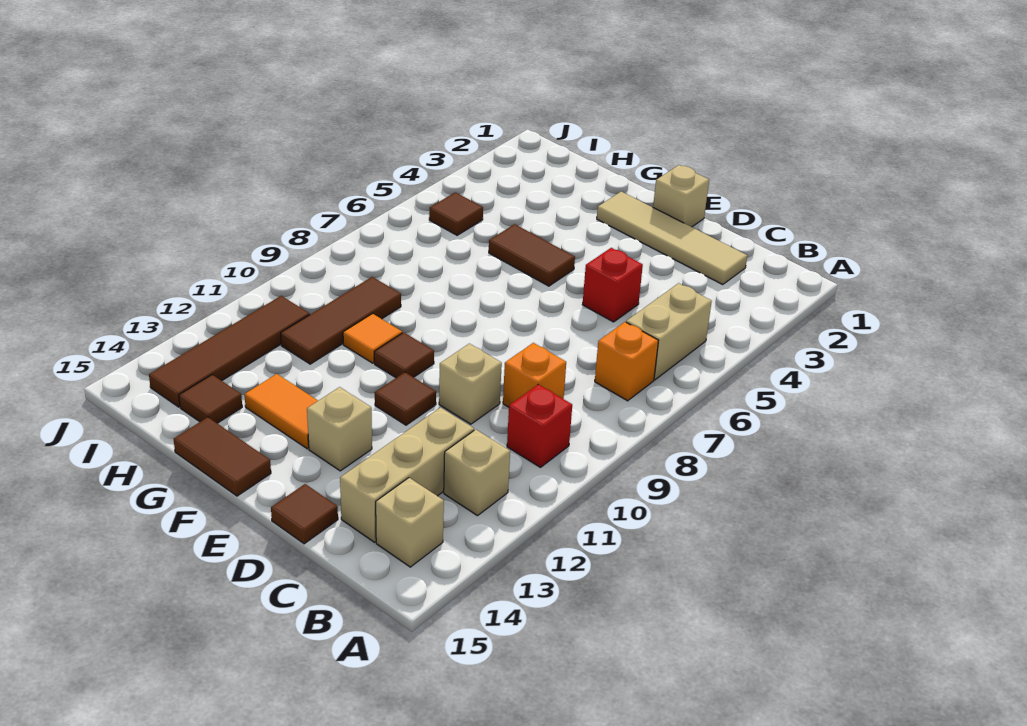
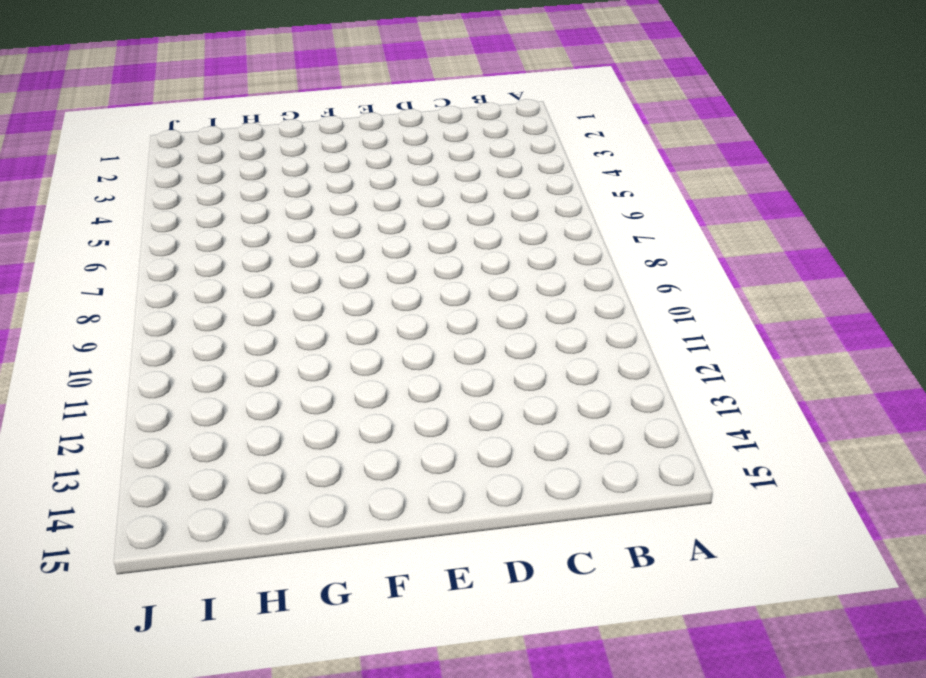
none -> tan brick B5:B6 level 1
none -> orange brick B7 level 1
none -> red brick B10 level 1

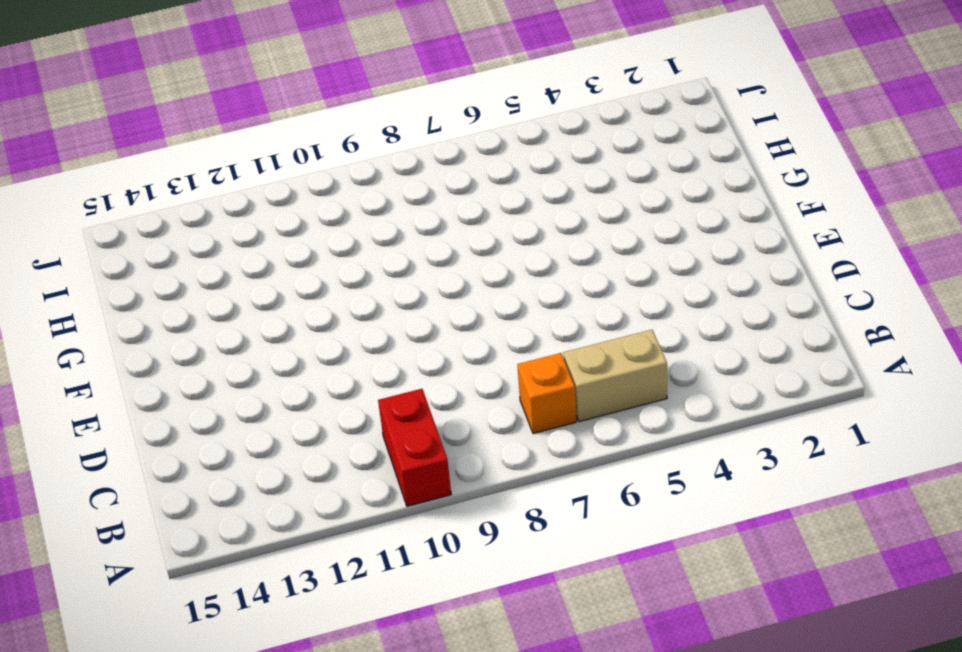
red brick A10:B10 level 1 -> red brick B10 level 1
none -> tan brick B12 level 1
none -> tan brick B14 level 1
none -> tan tile C2:F2 level 1

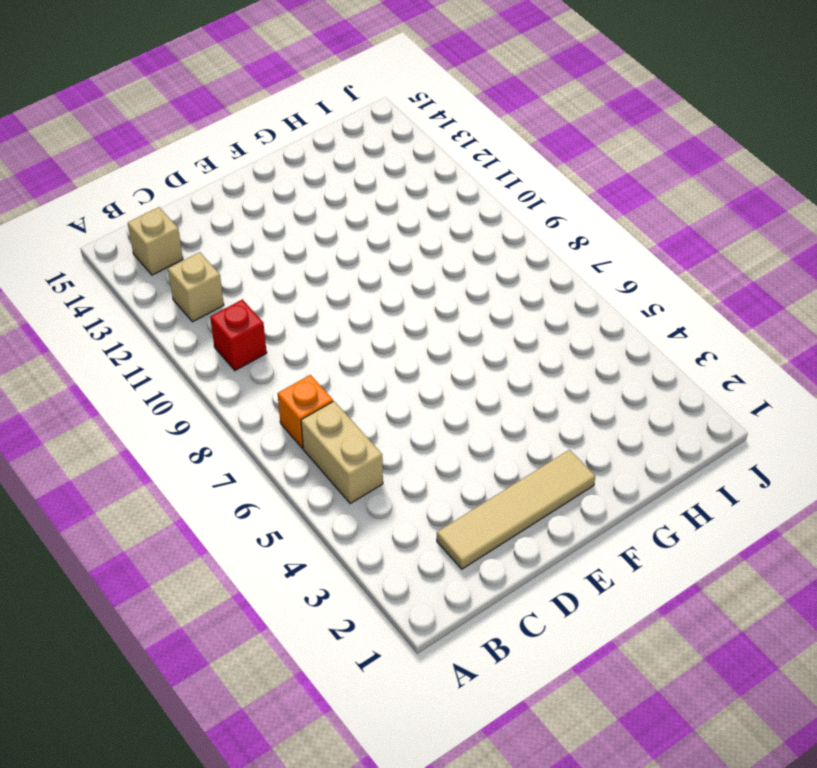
none -> orange brick C9 level 1
none -> tan brick C12:C14 level 1
none -> red brick D5 level 1

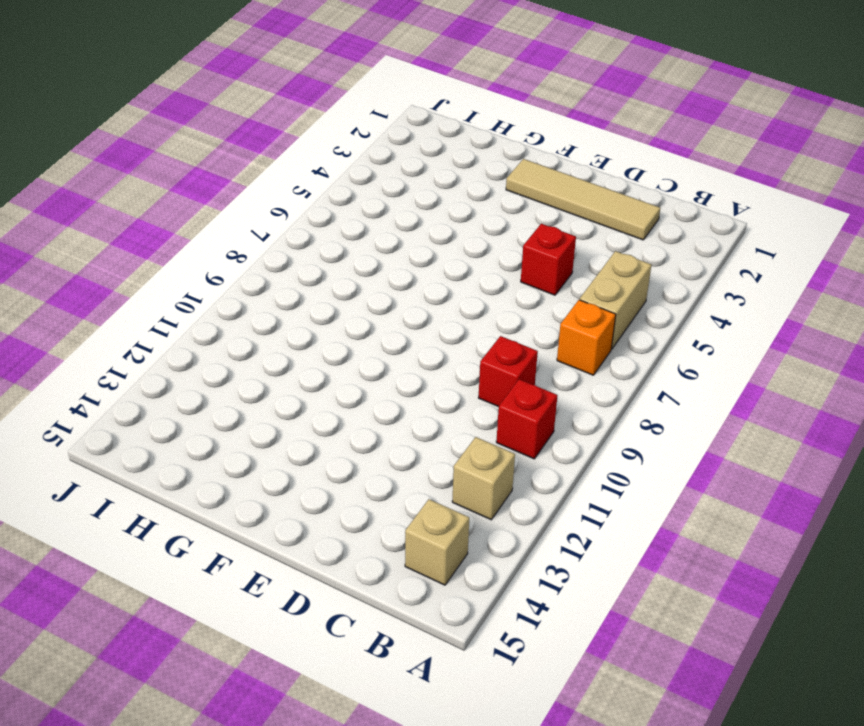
red brick C9 level 1 -> orange brick C9 level 1
none -> tan brick C12:C14 level 1
none -> tan brick D10 level 1
none -> brown tile D15 level 1

